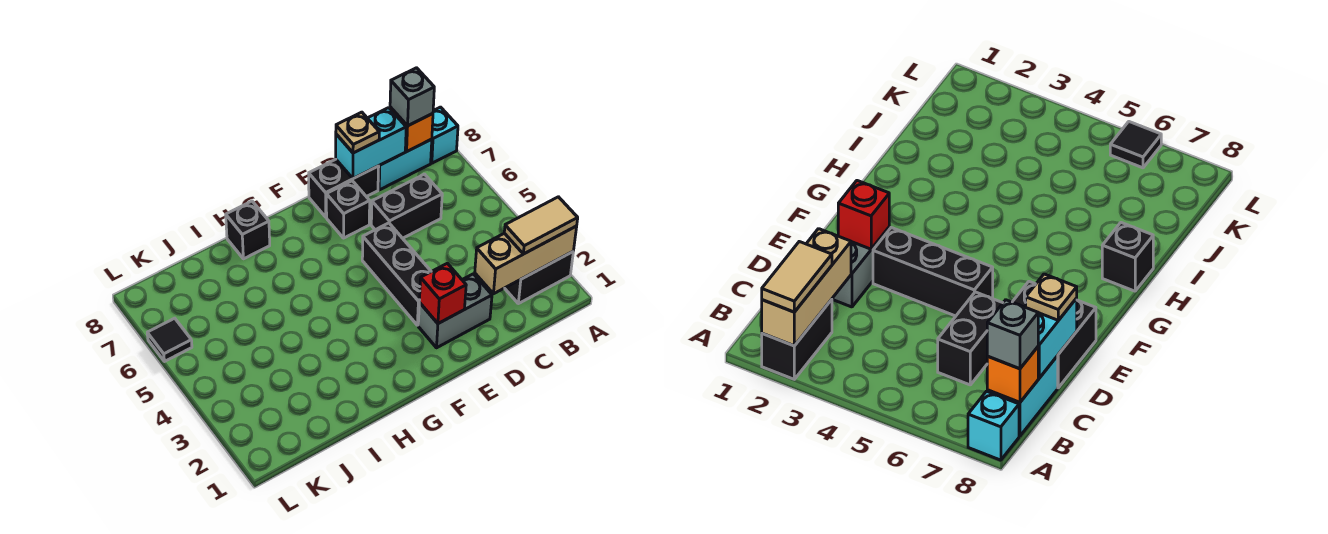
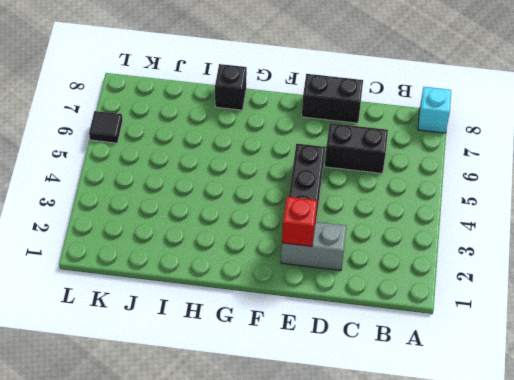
none -> black brick A2:B2 level 1
none -> cyan brick B8:C8 level 1
none -> black brick E7 level 1

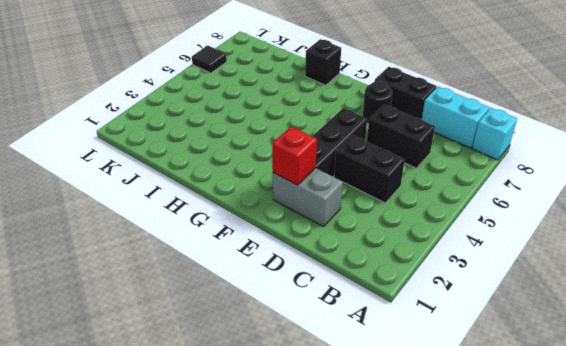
black brick C4:D4 level 1 -> black brick A2:B2 level 1
black round brick E7 level 1 -> black brick E7 level 1
none -> tan brick A2:C2 level 2
none -> orange brick B8 level 2
none -> cyan brick C8:D8 level 2

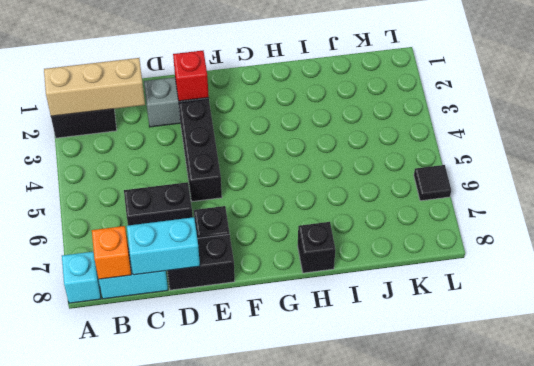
none -> tan tile A2:B2 level 3
none -> grey brick B8 level 3
none -> tan plate D8 level 3

